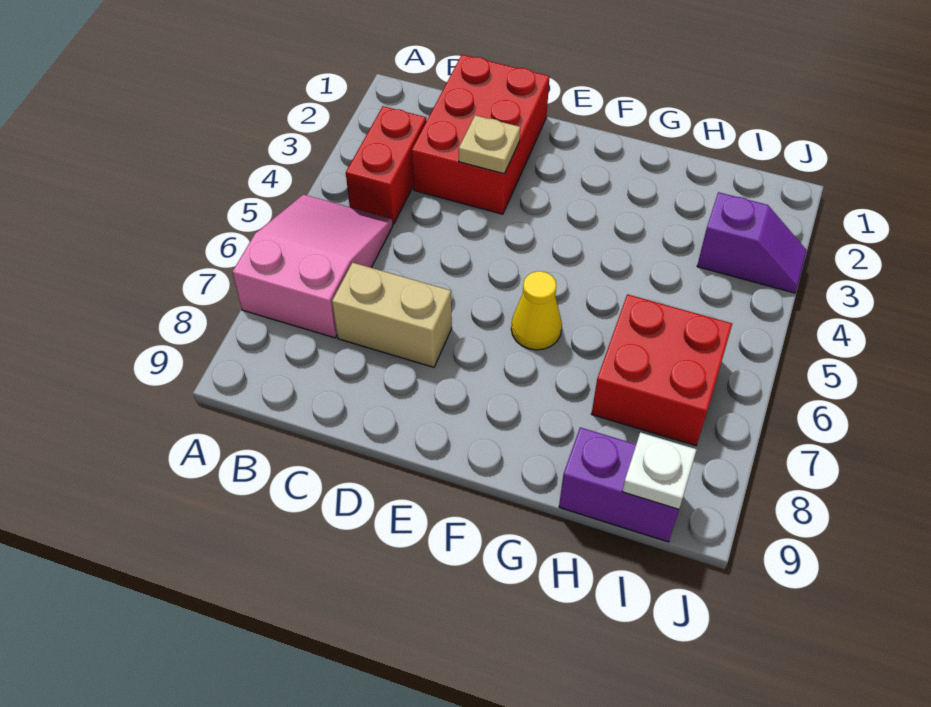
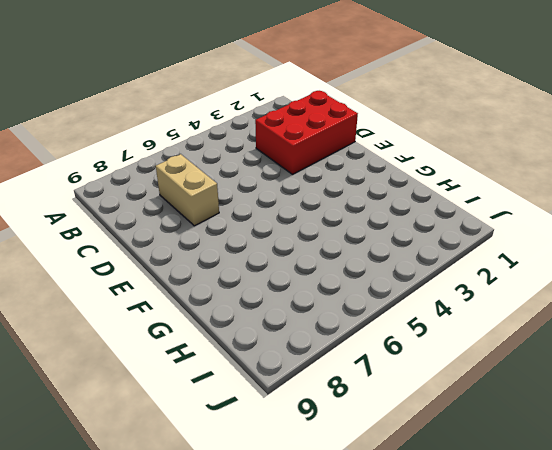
none -> pink slope A5:B7 level 1 top 7
none -> red brick B3:B4 level 1

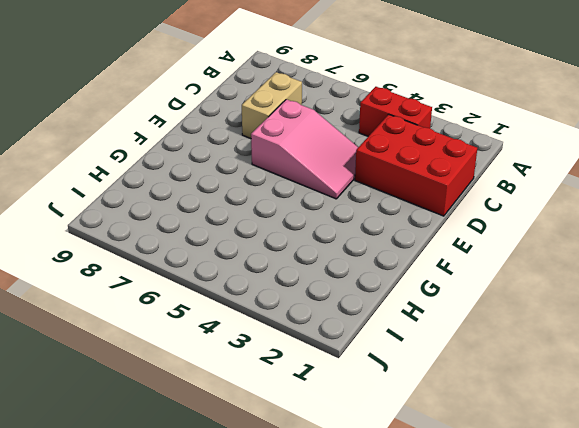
pink slope D4:E6 level 1 top 6 -> pink slope A5:B7 level 1 top 7
none -> yellow cone F6 level 1
none -> red brick H6:I7 level 1

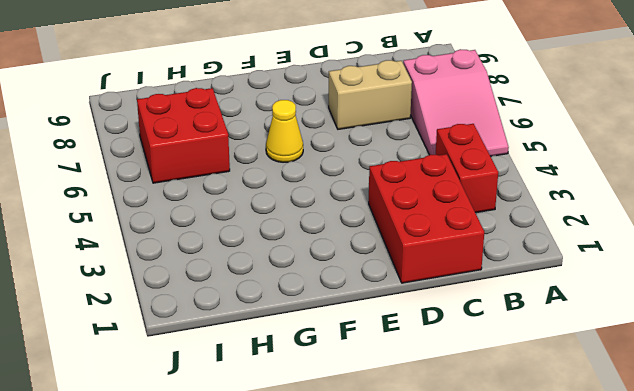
none -> purple brick H9:I9 level 1
none -> purple slope I3:J3 level 1 top I

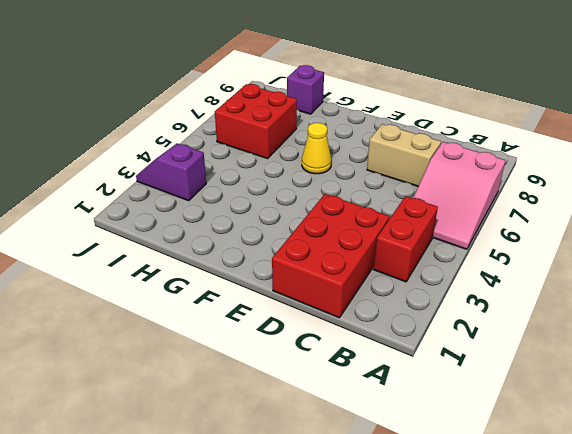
purple brick H9 level 1 -> purple brick H9:I9 level 1
none -> tan plate D3 level 2
none -> white plate I9 level 2

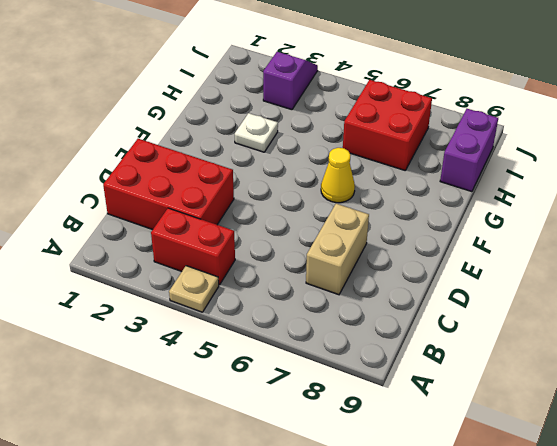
tan plate A4 level 1 -> tan plate D3 level 2
white plate G3 level 1 -> white plate I9 level 2
none -> pink slope A5:B7 level 1 top 7

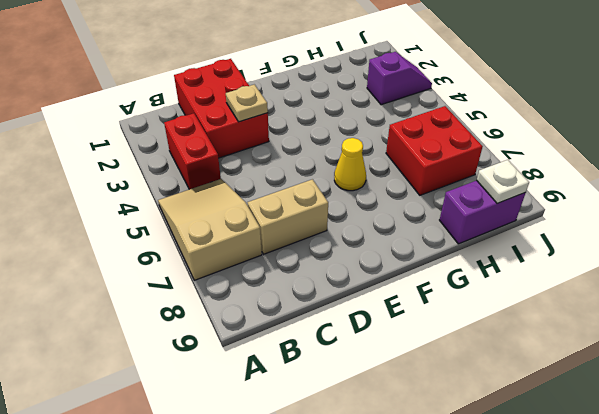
tan slope A5:B7 level 1 top 7 -> pink slope A5:B7 level 1 top 7

